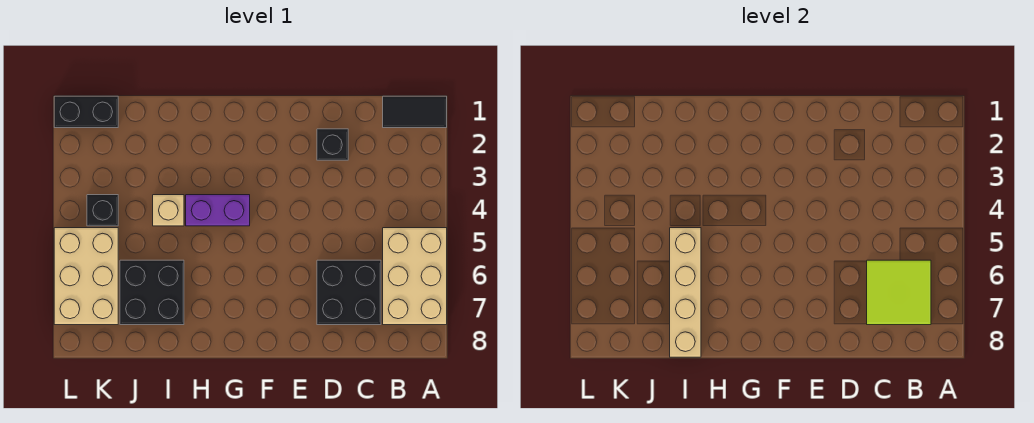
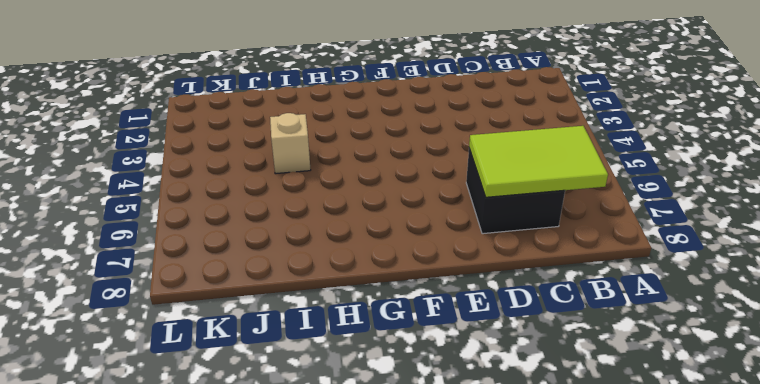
lime tile B6:D7 level 2 -> lime tile B6:C7 level 2
none -> black tile A1:B1 level 1
none -> tan brick A5:B7 level 1
none -> black brick D2 level 1

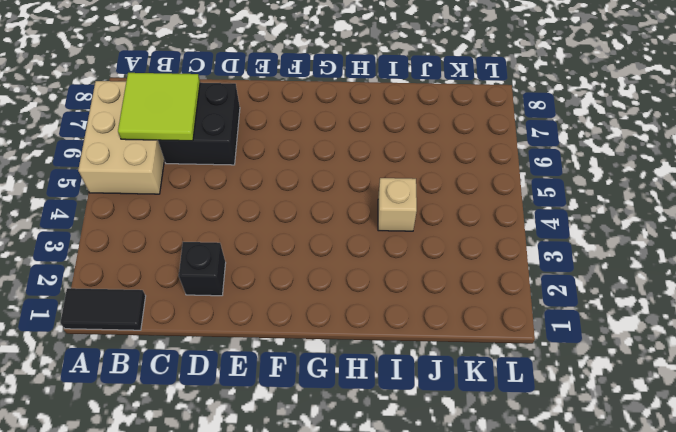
none -> purple brick G4:H4 level 1
none -> black brick I6:J7 level 1
none -> black brick K1:L1 level 1

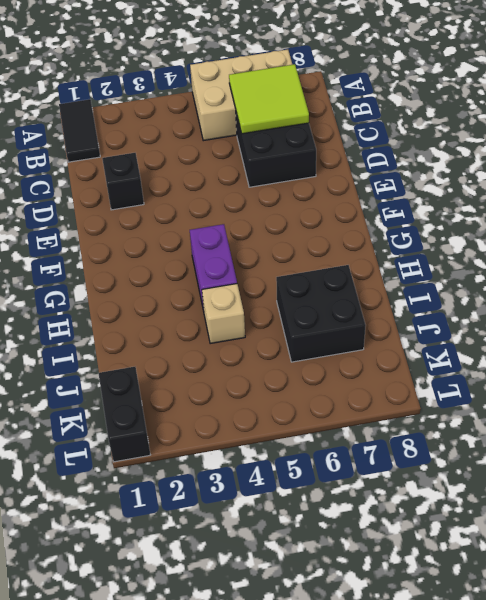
none -> black brick K4 level 1
none -> tan brick K5:L7 level 1
none -> tan brick I5:I8 level 2

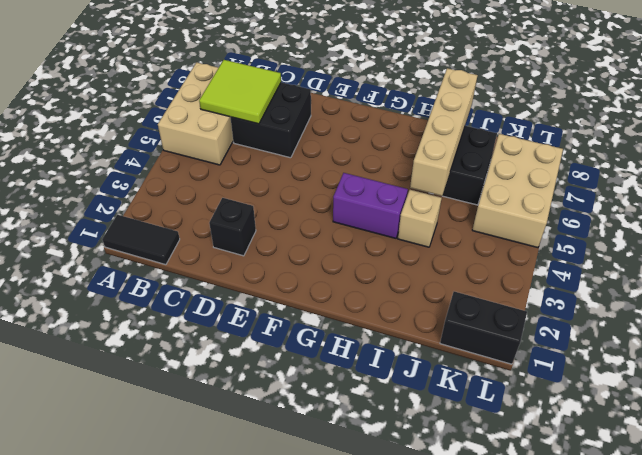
none -> black brick K4 level 1

